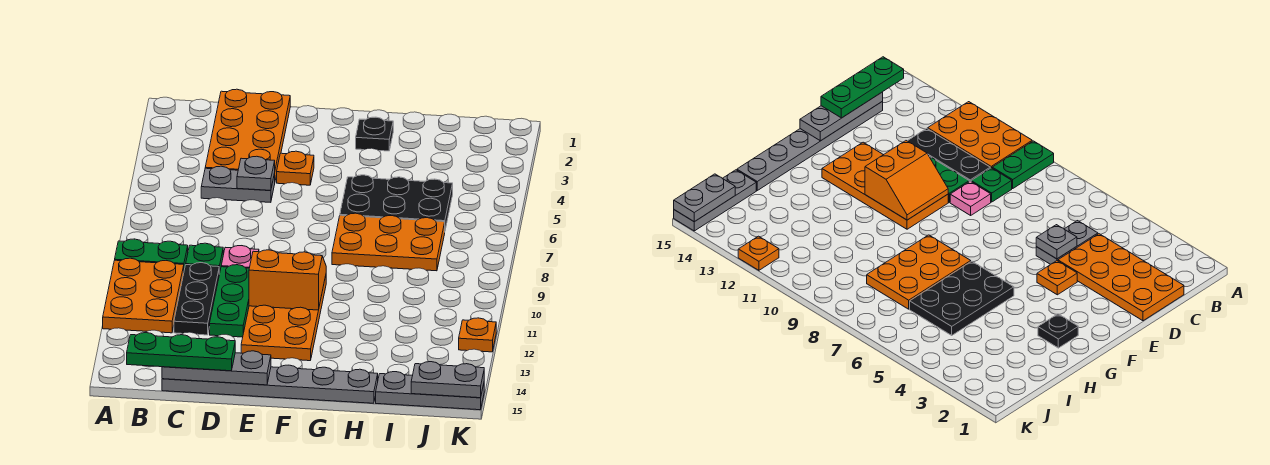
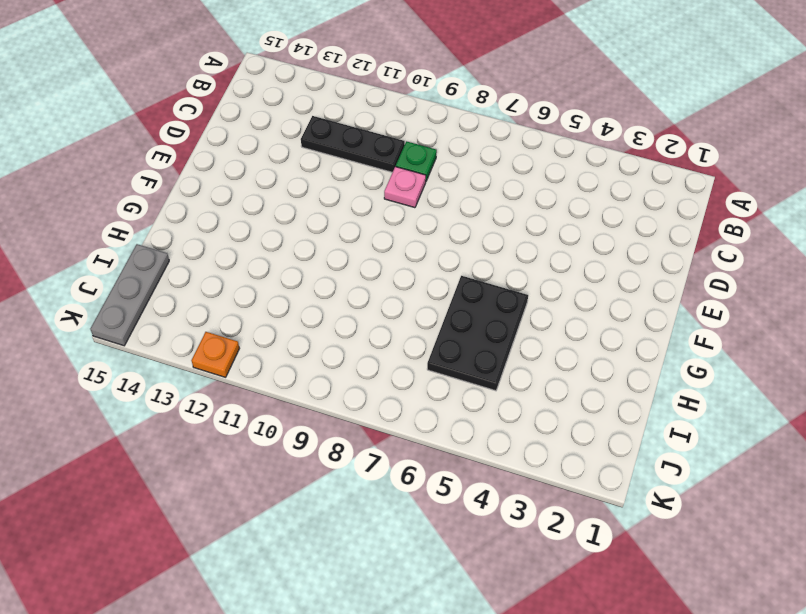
none -> green plate A9:B9 level 1
none -> orange plate A10:B12 level 1
none -> orange plate C1:D4 level 1

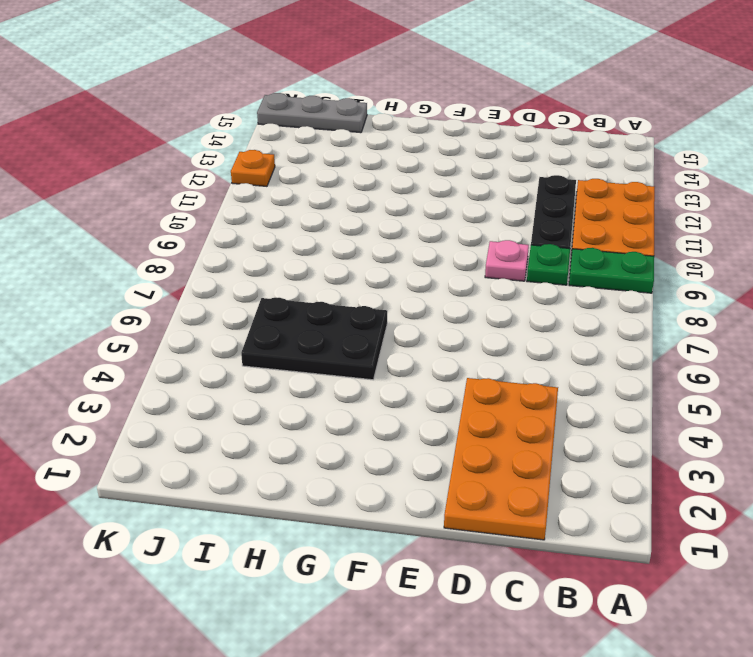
none -> grey plate C5:D5 level 1
none -> grey plate C15:H15 level 1
none -> green plate D10:D12 level 1

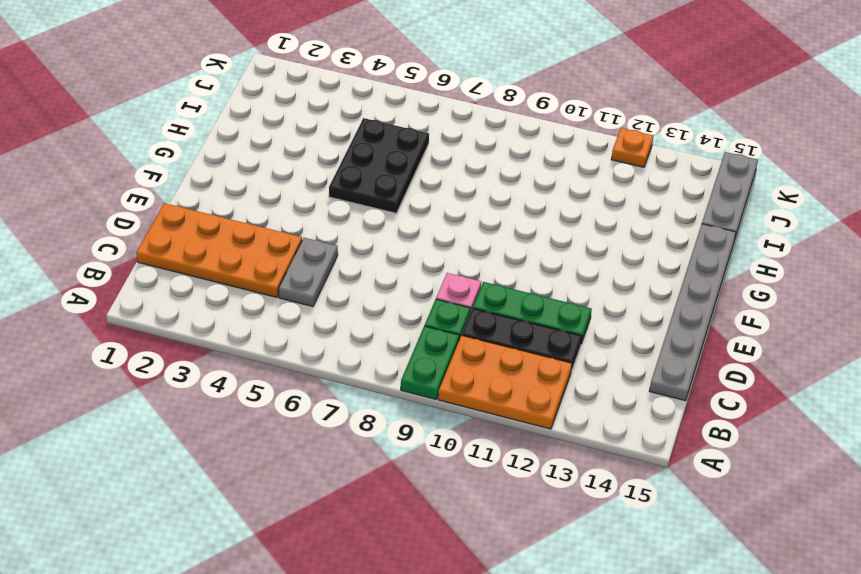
none -> orange plate E4 level 1
none -> orange plate E10:F13 level 1
none -> black plate G2 level 1

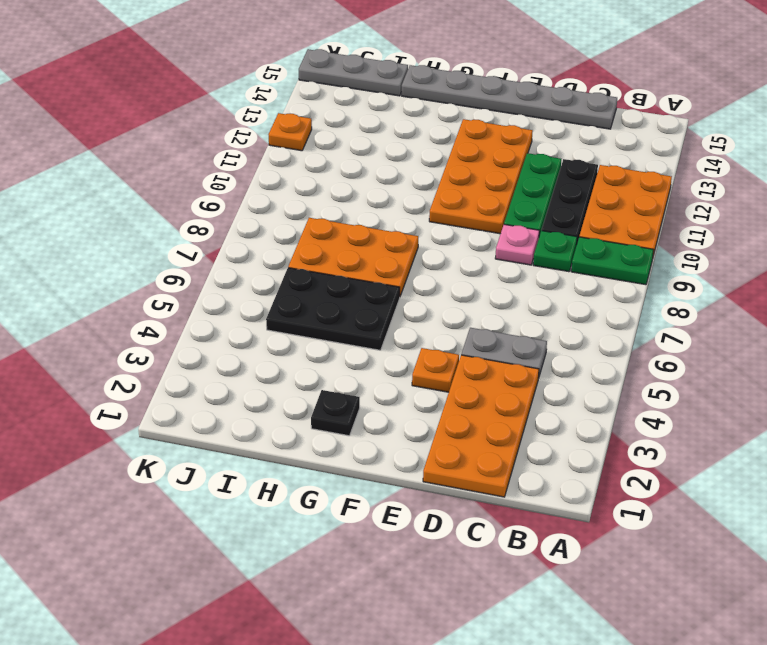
none -> grey plate C15:E15 level 2
none -> grey plate D5 level 2
none -> orange slope E10:F11 level 2 top 11

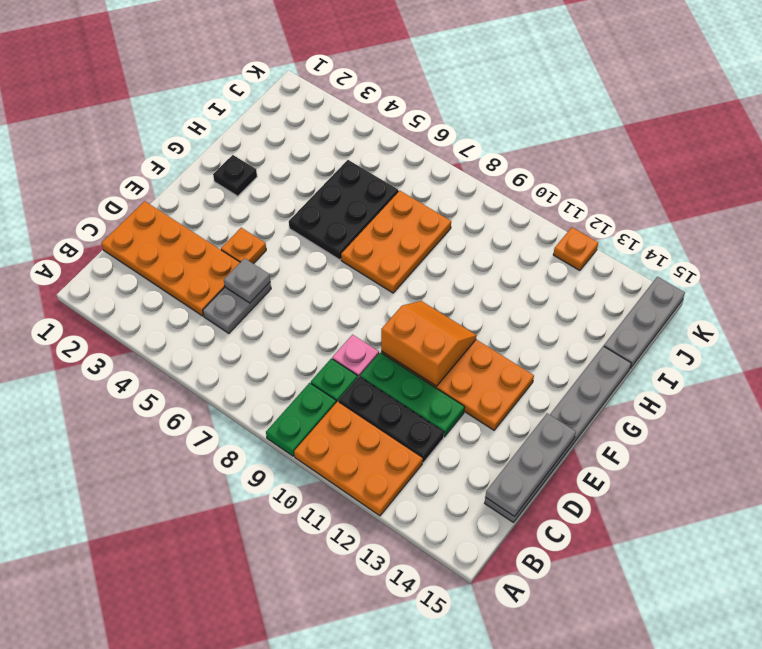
orange slope E10:F11 level 2 top E -> orange slope E10:F11 level 2 top 11
none -> grey plate J15:K15 level 2
none -> green plate B15:D15 level 3

